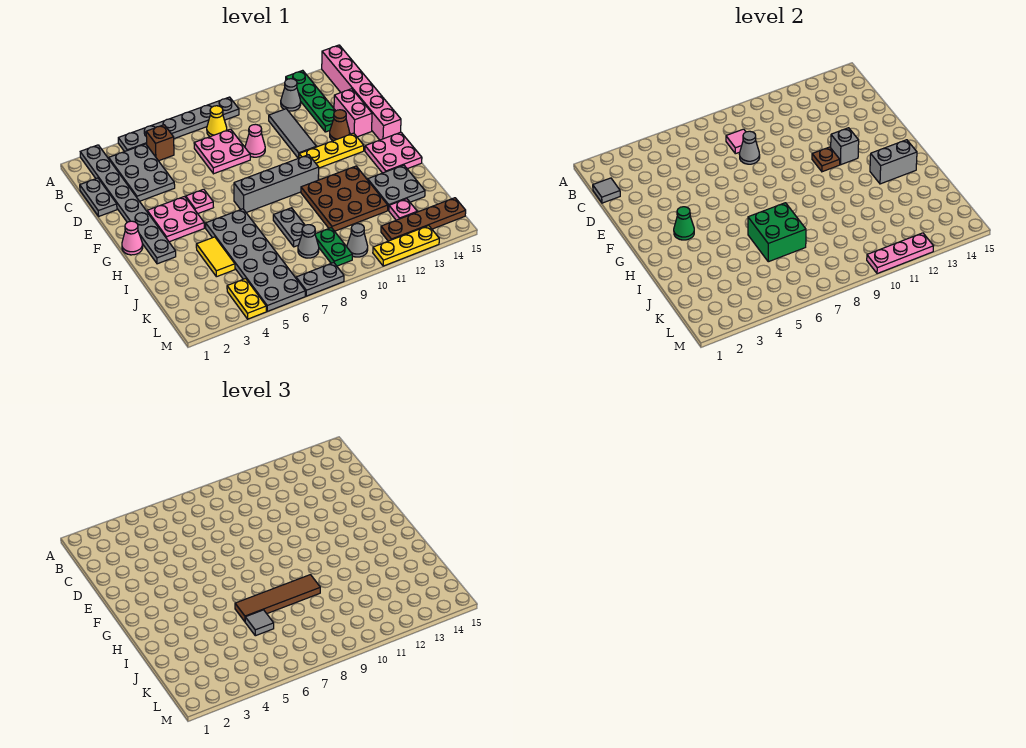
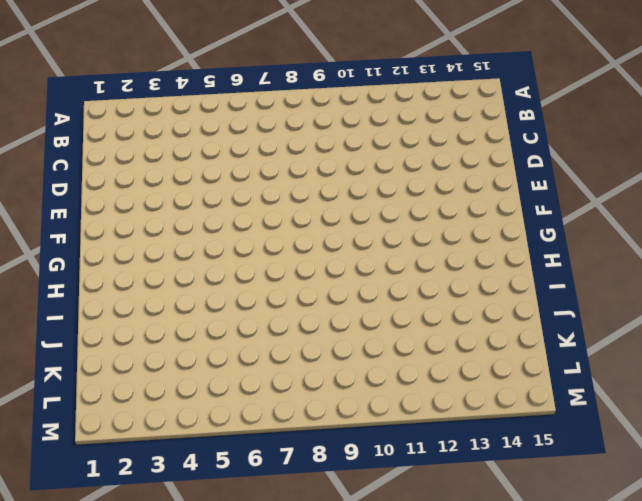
none -> grey plate A2:H2 level 1
none -> grey plate A4:A9 level 1
none -> green plate A13:D13 level 1
none -> pink brick A15:F15 level 1

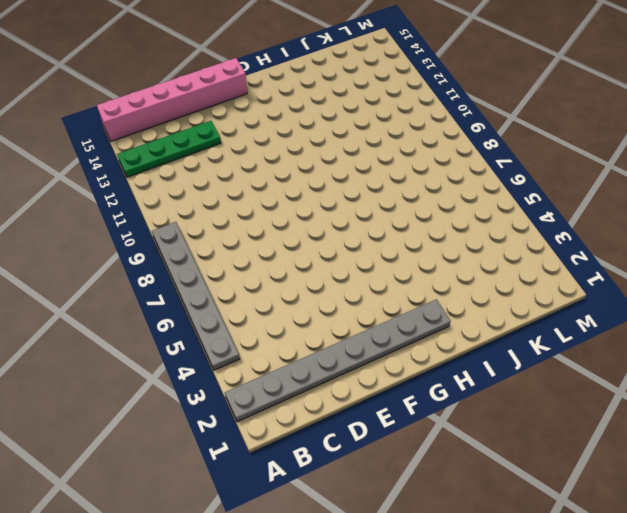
none -> grey plate B3:D4 level 1
none -> brown brick B5 level 1
none -> yellow cone B8 level 1
none -> grey cone B12 level 1

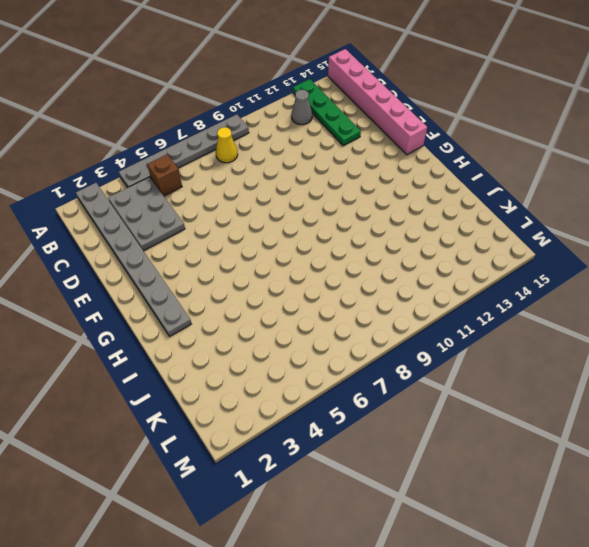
none -> grey plate C1:D1 level 1
none -> pink plate C7:D8 level 1
none -> grey tile C11:E11 level 1
none -> pink cone D9 level 1

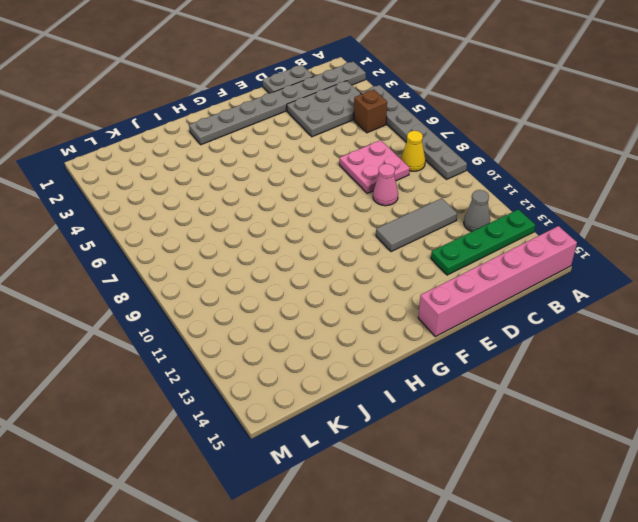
none -> pink brick D14:E14 level 1
none -> brown cone E13 level 1
none -> pink plate F3:G4 level 1
none -> pink plate F5 level 1

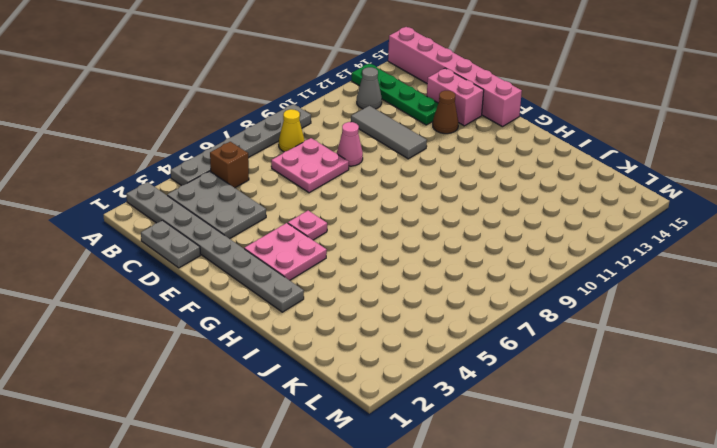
none -> yellow plate F11:F13 level 1
none -> pink cone G1 level 1
none -> grey brick G7:G10 level 1
none -> pink plate G14:H15 level 1

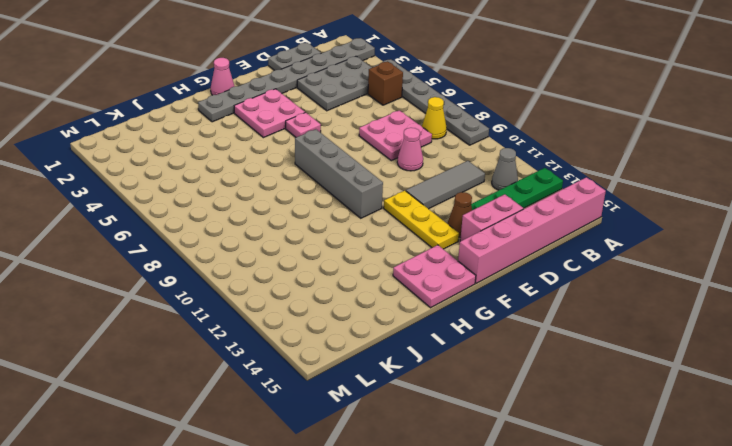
none -> grey plate H5:M6 level 1
none -> brown plate H10:J12 level 1
none -> yellow tile I4:J4 level 1
none -> grey plate I8:J8 level 1

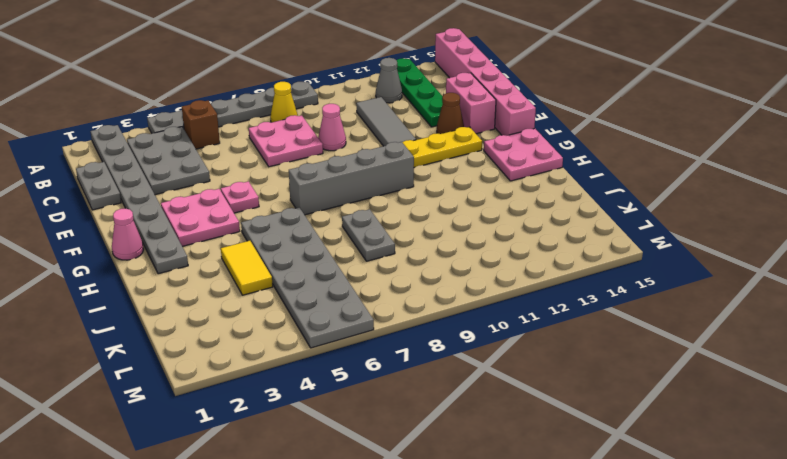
none -> brown plate H10:J12 level 1
none -> grey plate I13:J14 level 1
none -> grey cone K8 level 1
none -> green plate K9:L9 level 1

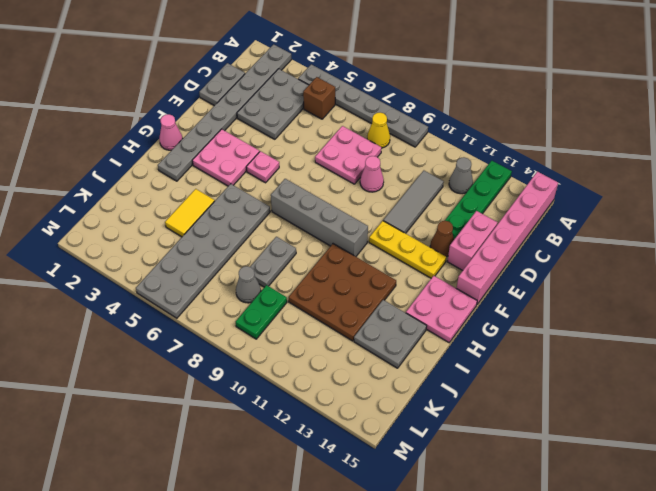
none -> pink plate K13 level 1
none -> yellow plate L4:M4 level 1
none -> grey cone L10 level 1
none -> brown plate L12:L15 level 1

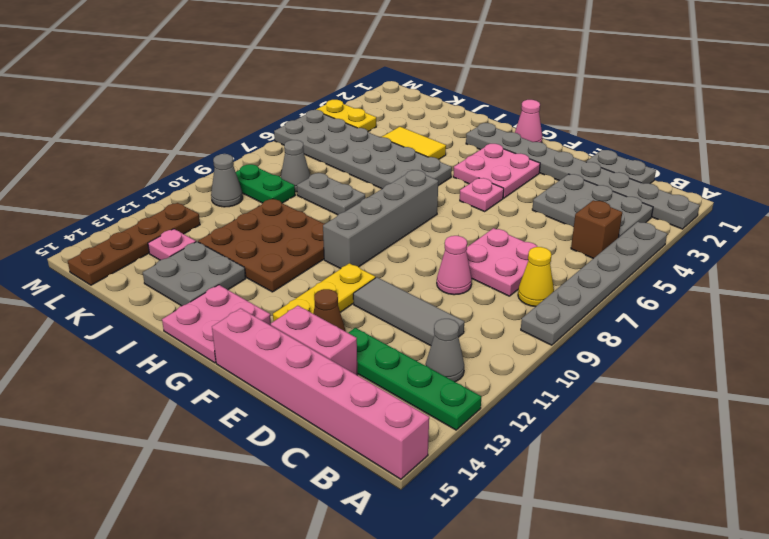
none -> grey plate M7:M8 level 1
none -> yellow plate M11:M13 level 1
none -> grey tile C1 level 2
none -> pink tile C8 level 2

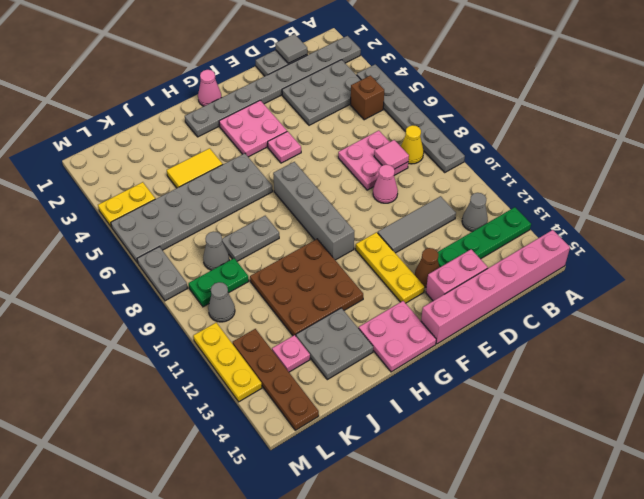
none -> grey cone D8 level 2
none -> brown plate F11 level 2
none -> grey brick F12 level 2
none -> green cone G3 level 2

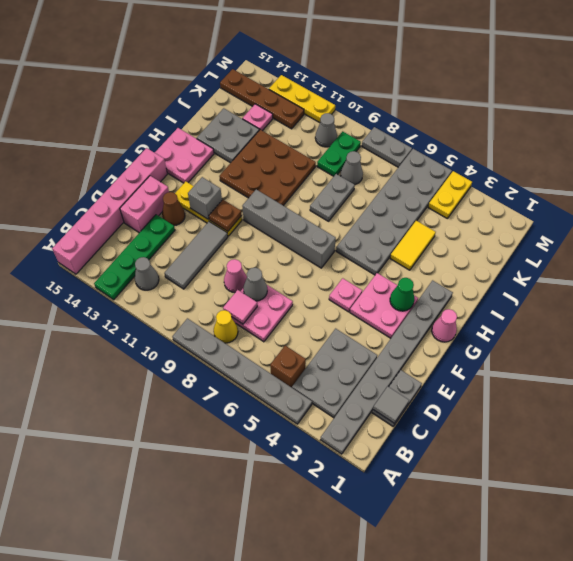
none -> grey brick H13:H14 level 2
none -> green brick I6:J7 level 2
none -> pink plate M10:M12 level 2
none -> brown tile I6:I9 level 3

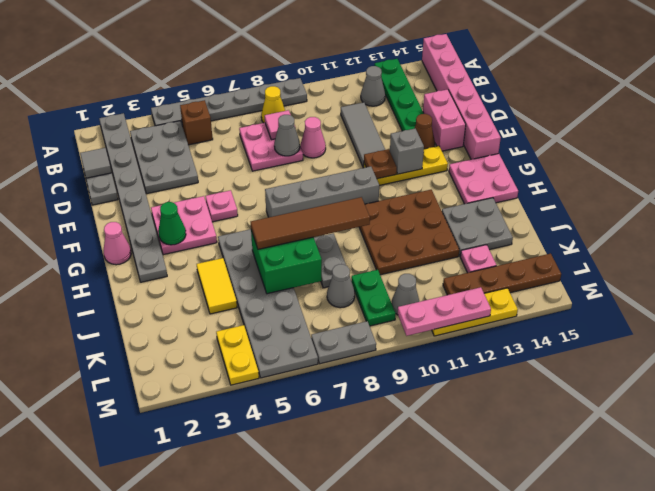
none -> grey brick H13:H14 level 2
none -> grey tile J6 level 3

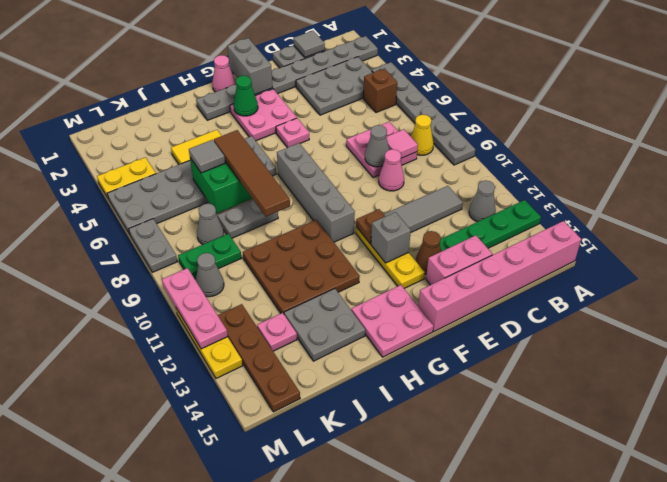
grey brick F1:F2 level 2 -> grey brick H13:H14 level 2

